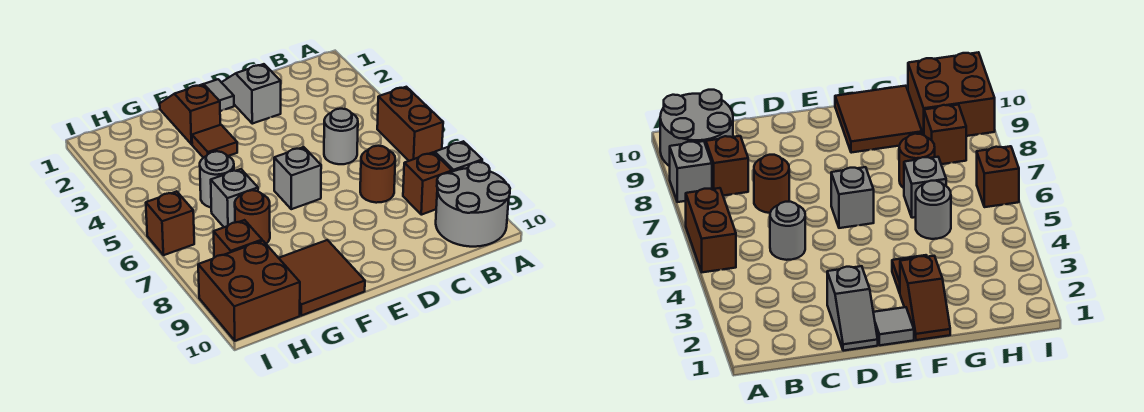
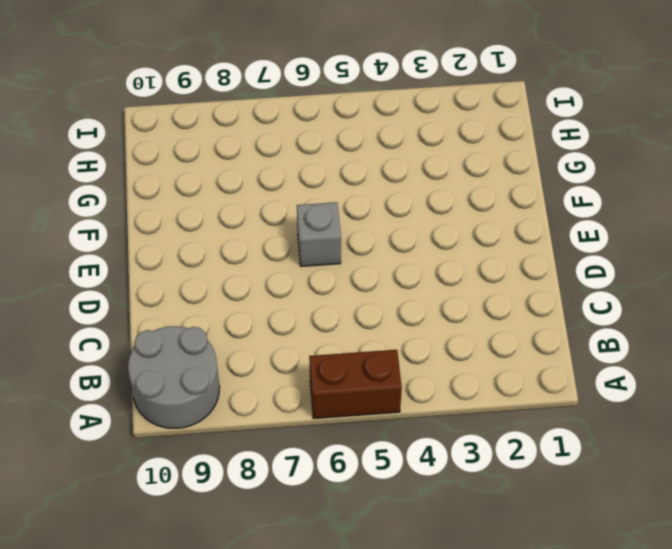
none -> grey brick A8 level 1
none -> brown brick B8 level 1
none -> grey round brick C5 level 1

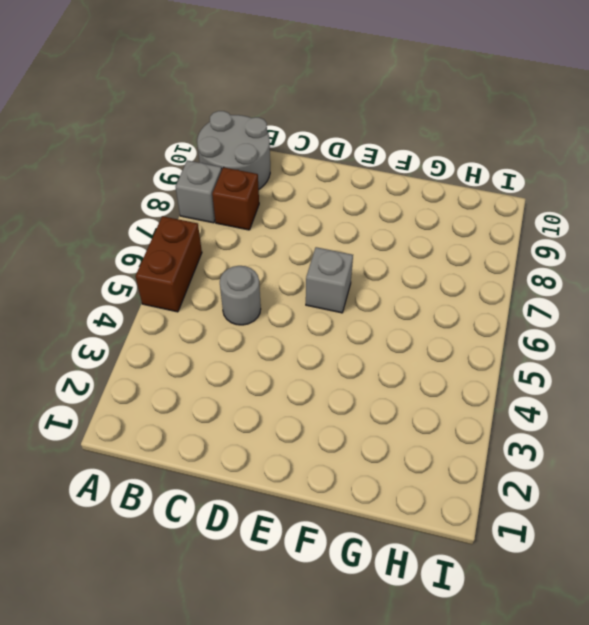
none -> brown round brick C7 level 1
none -> grey slope D1:D2 level 1 top 2
none -> grey tile E1 level 1

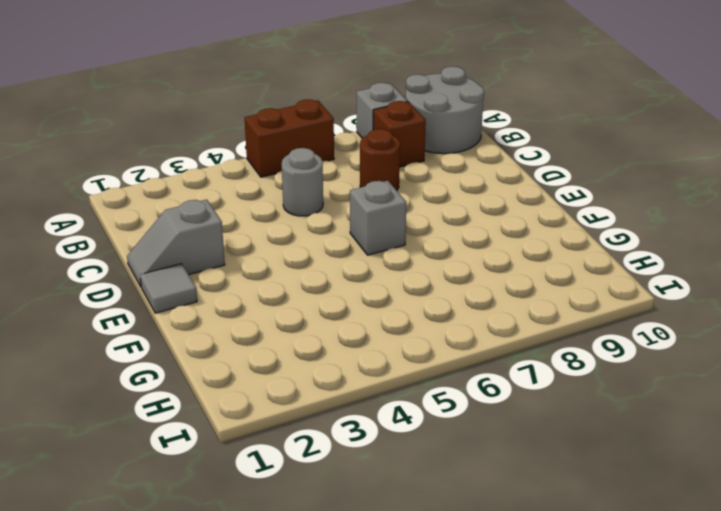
none -> brown slope F1:F2 level 1 top 2
none -> brown tile F3 level 1
none -> brown tile F9:G10 level 1

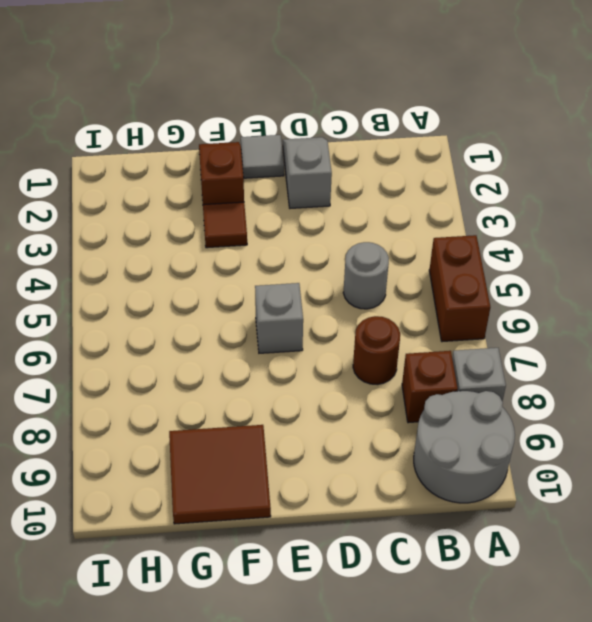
none -> grey round brick G5 level 1
none -> grey brick G6 level 1
none -> brown round brick G7 level 1

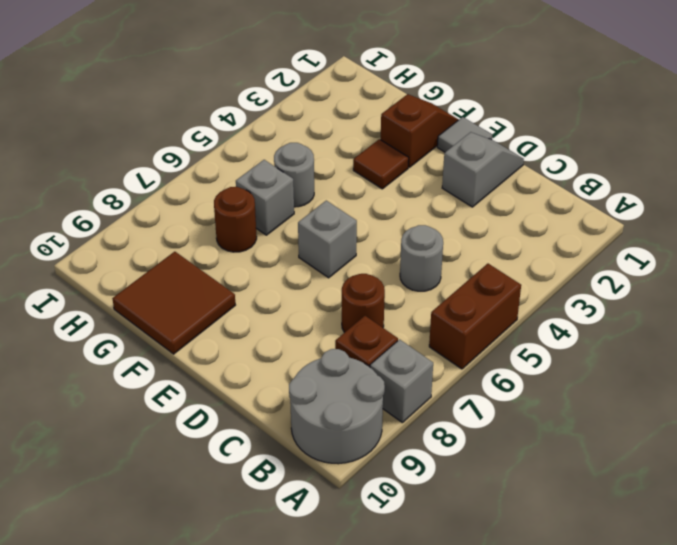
none -> brown brick H8 level 1
none -> brown brick H9:I10 level 1
none -> brown brick I6 level 1

